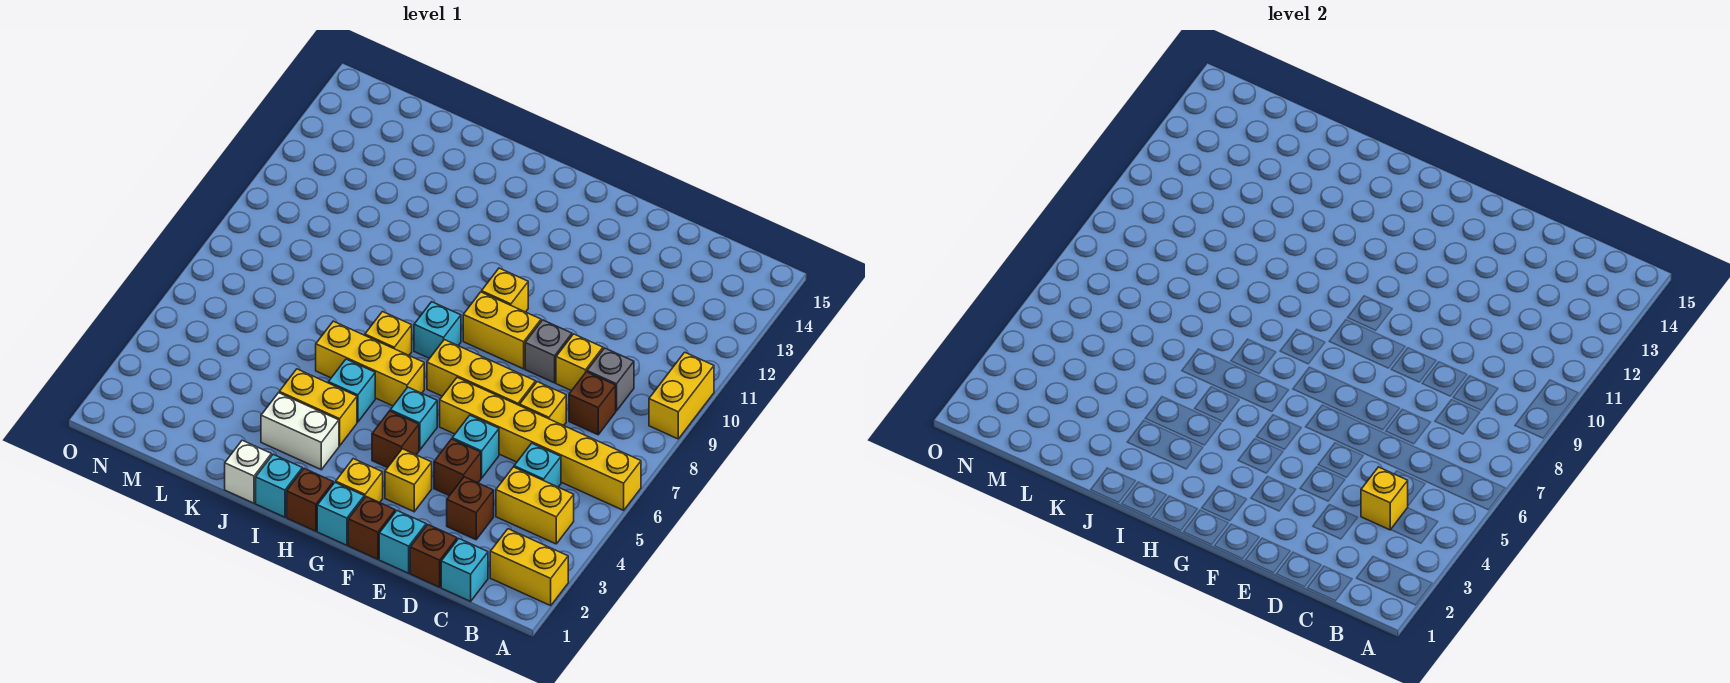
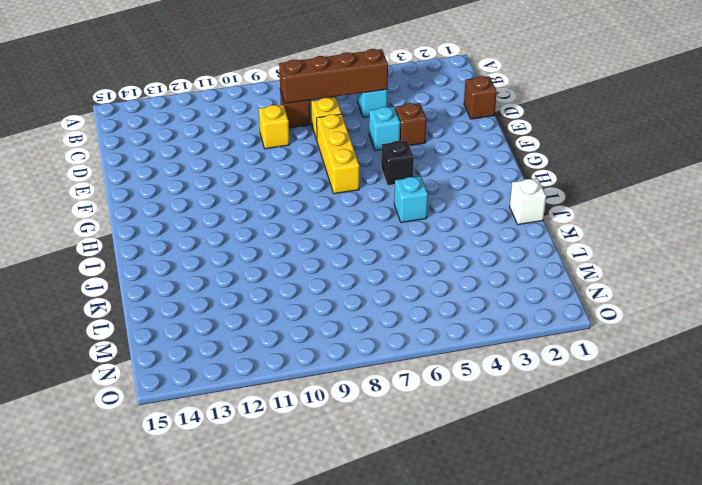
brown brick C5:C8 level 2 -> none
black brick G5 level 1 -> cyan brick G5 level 1
none -> yellow brick A2:B2 level 1
none -> yellow brick A6:F6 level 1
none -> yellow brick A9:A10 level 1
none -> yellow brick B4:C4 level 1

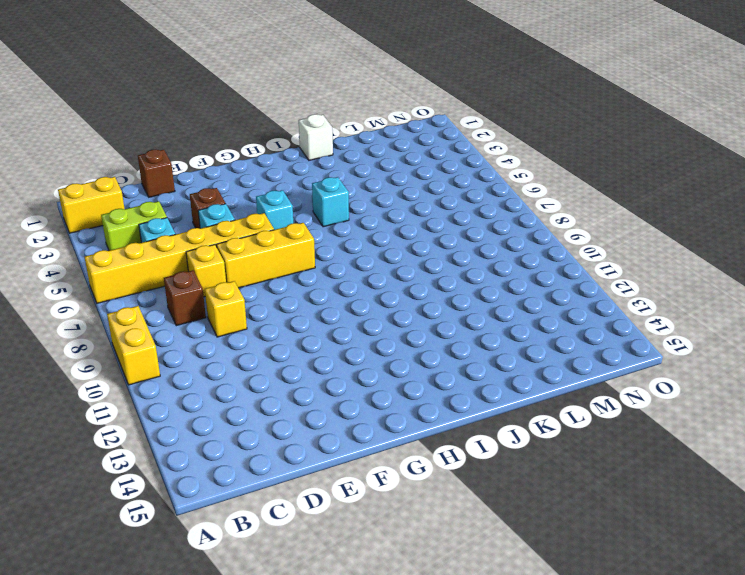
lime brick B4:C4 level 1 -> yellow brick B4:C4 level 1
none -> cyan brick C1 level 1
none -> grey brick C9 level 1
none -> brown brick D3 level 1
none -> cyan brick E1 level 1

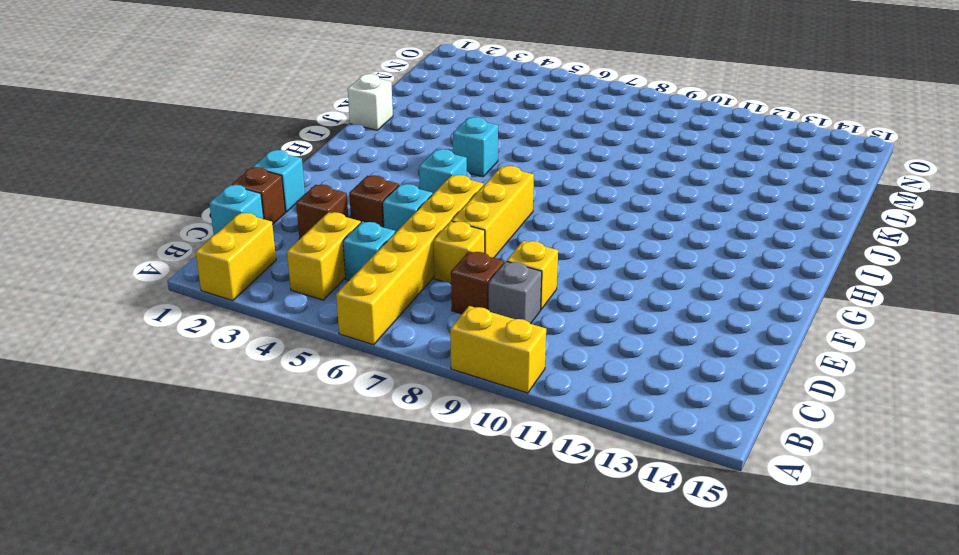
none -> grey brick E9 level 1
none -> brown brick F1 level 1
none -> yellow brick F3 level 1
none -> yellow brick F9:G9 level 1

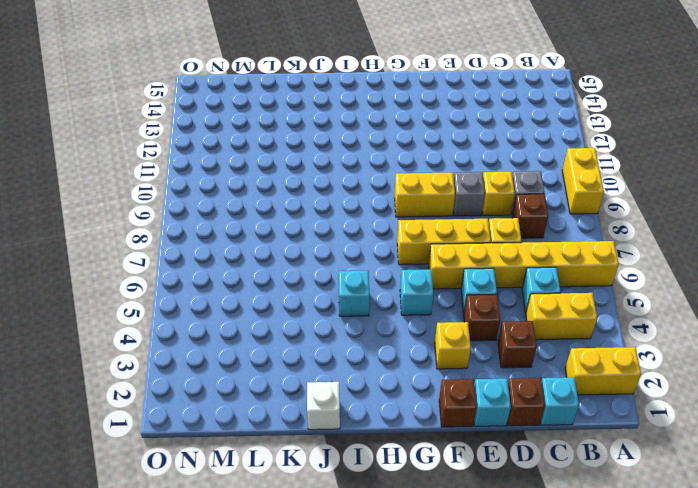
none -> cyan brick G1 level 1
none -> yellow brick G2 level 1
none -> brown brick G4 level 1
none -> yellow brick G10 level 1

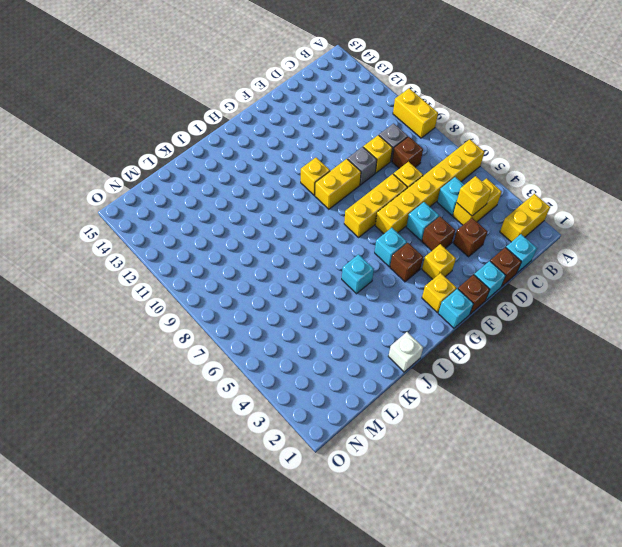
none -> brown brick H1 level 1
none -> yellow brick H6:J6 level 1
none -> cyan brick H8 level 1
none -> cyan brick I1 level 1

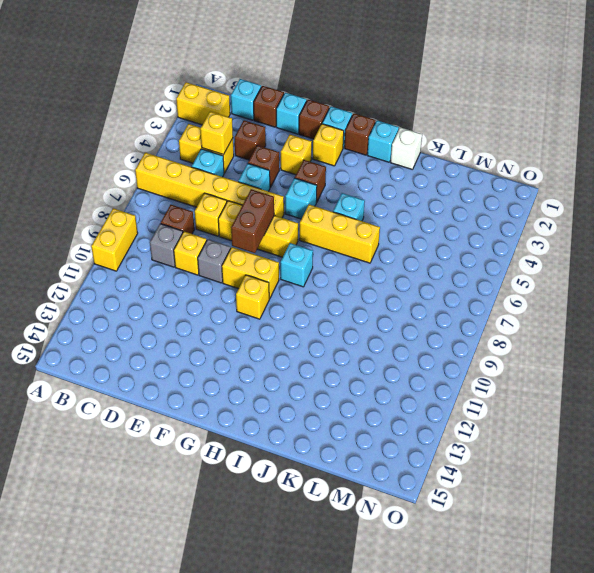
brown brick F7:F8 level 2 -> none
none -> white brick I3:J3 level 1
none -> yellow brick I4:J4 level 1
none -> yellow brick I7 level 1

